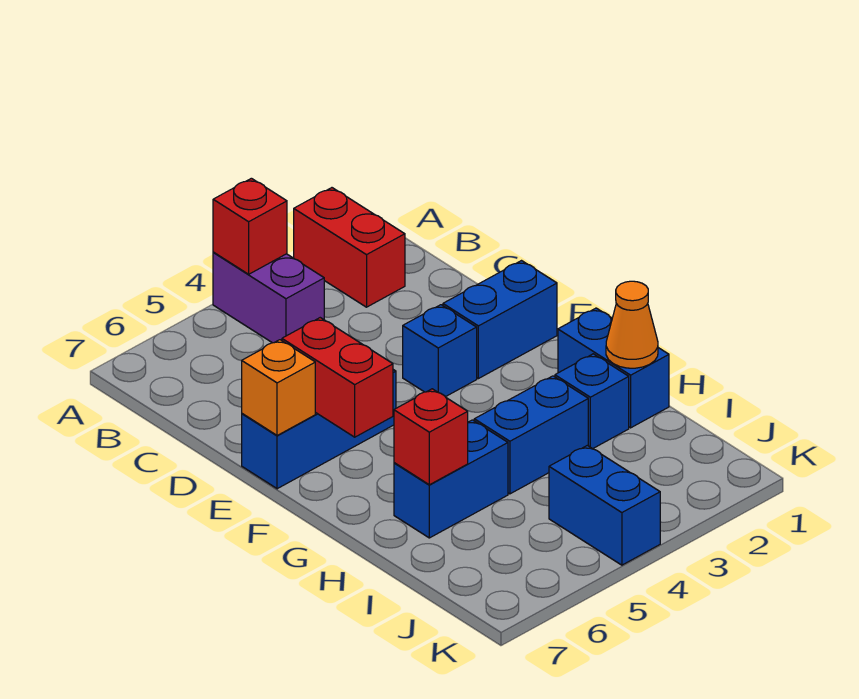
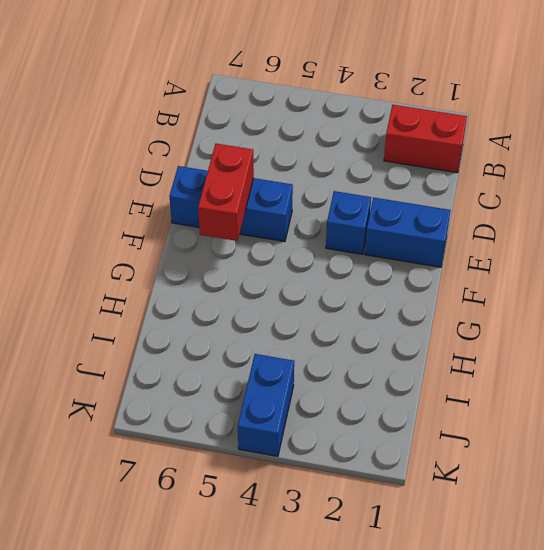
red brick B1:B2 level 1 -> red brick A2:B2 level 1
none -> purple brick A4:B4 level 1
none -> blue brick G1:H1 level 1
none -> blue brick H2 level 1

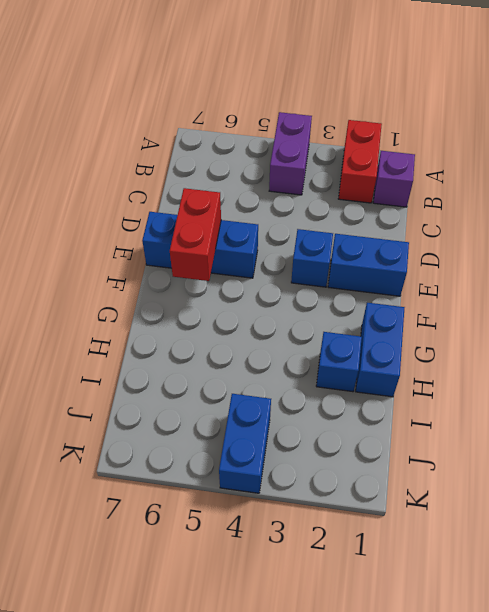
purple brick B1 level 1 -> none
none -> blue brick H3:H4 level 1
none -> blue brick H5:H6 level 1
none -> red brick A4 level 2

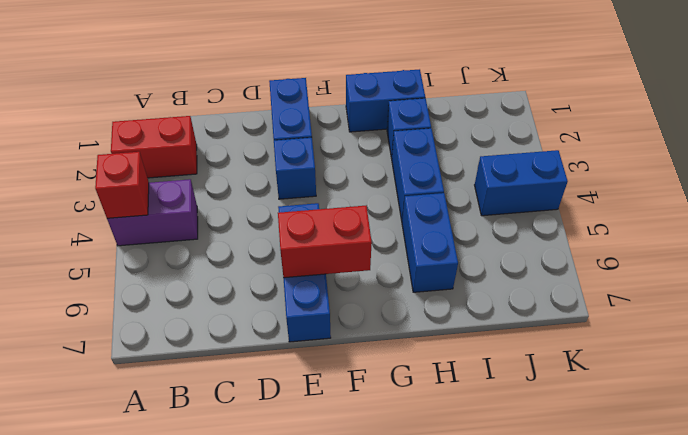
none -> orange brick E7 level 2
none -> orange cone H1 level 2
none -> red brick H6 level 2

